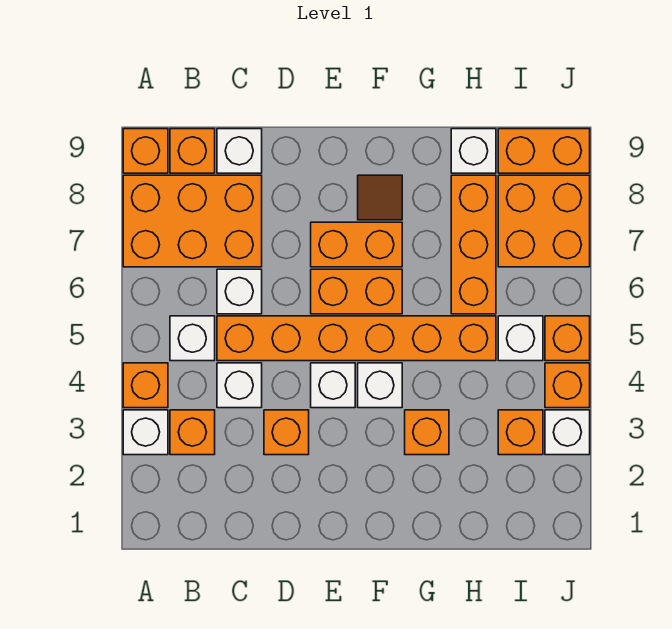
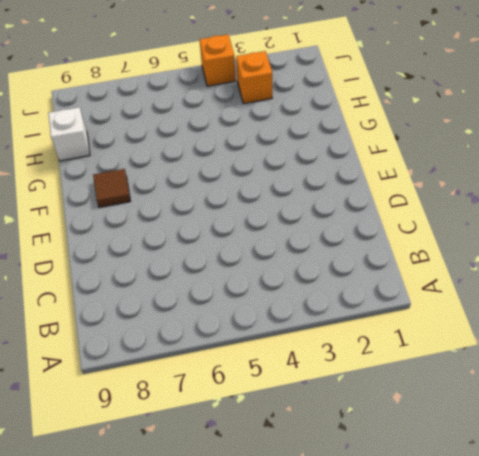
none -> white brick A3 level 1
none -> orange brick A4 level 1
none -> orange brick A7:C8 level 1

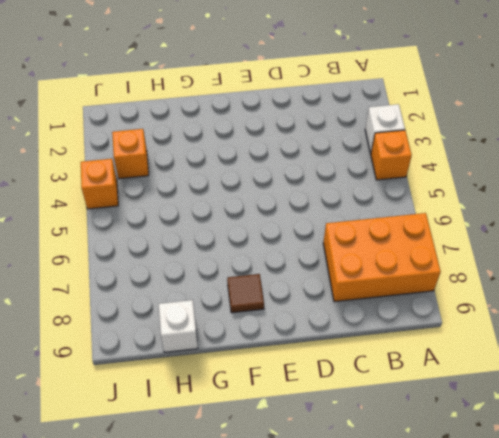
none -> orange brick A9 level 1
none -> orange brick B3 level 1
none -> white brick B5 level 1

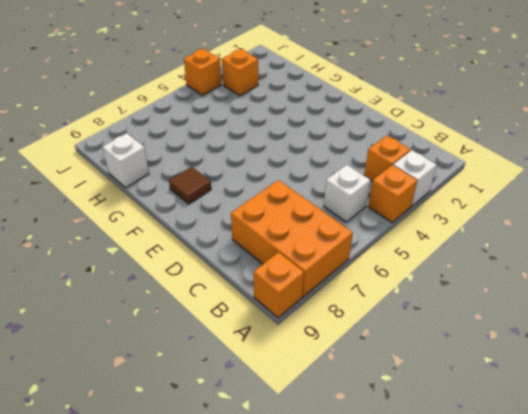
none -> orange brick B9 level 1
none -> white brick C4 level 1
none -> orange brick C5:H5 level 1

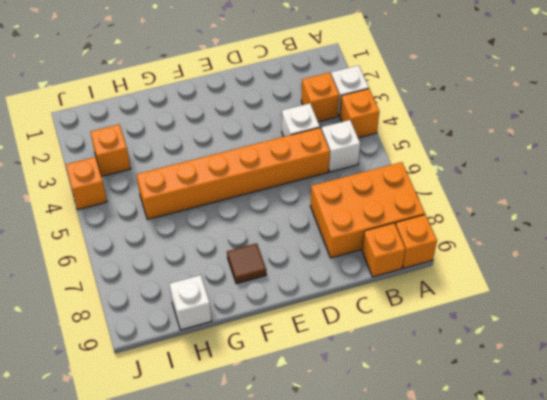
none -> white brick C6 level 1
none -> white brick C9 level 1
none -> orange brick D3 level 1

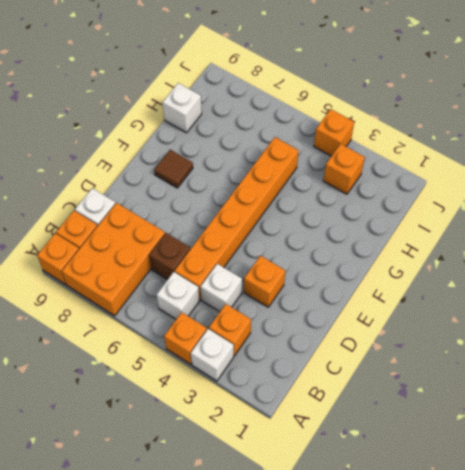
brown brick C6 level 1 -> white brick C6 level 1
none -> white brick E4 level 1
none -> orange brick E6:F6 level 1
none -> orange brick E7:F7 level 1

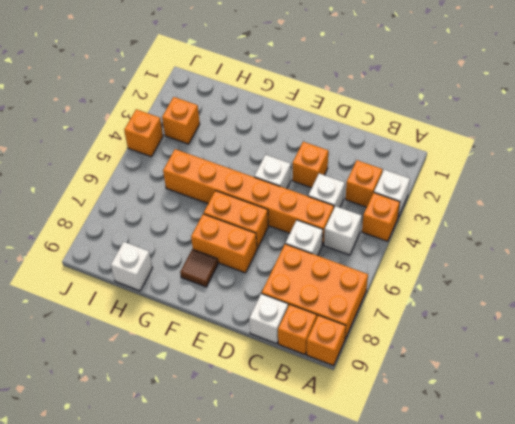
none -> white brick F4 level 1
none -> orange brick G3 level 1
none -> orange brick H6:H8 level 1

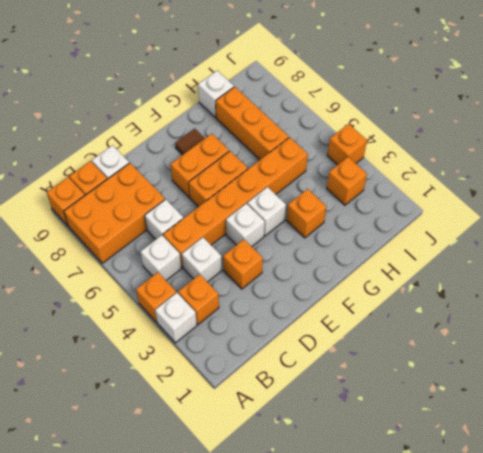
none -> white brick I5 level 1
none -> orange brick I7:J8 level 1
none -> orange brick I9:J9 level 1

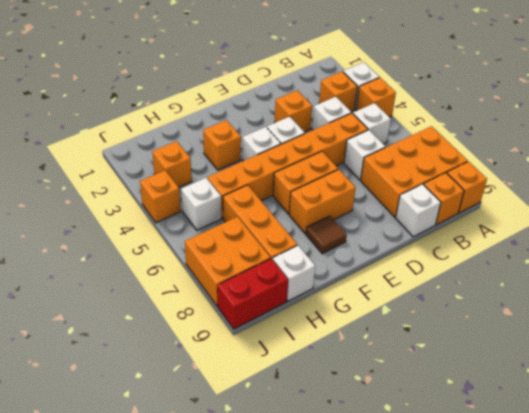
red brick I9:J9 level 1 -> orange brick I9:J9 level 1
none -> white brick J3 level 1
none -> orange brick J5 level 1

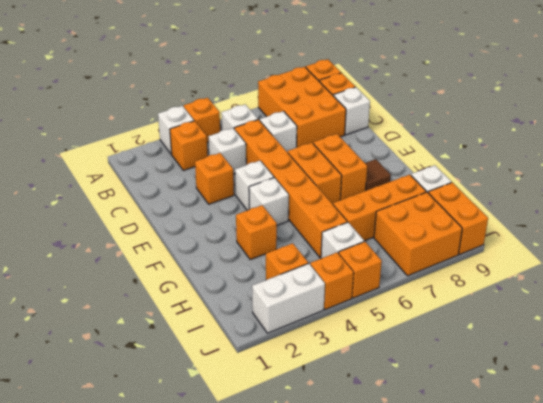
white brick J2:J3 level 1 -> white brick J3 level 1

